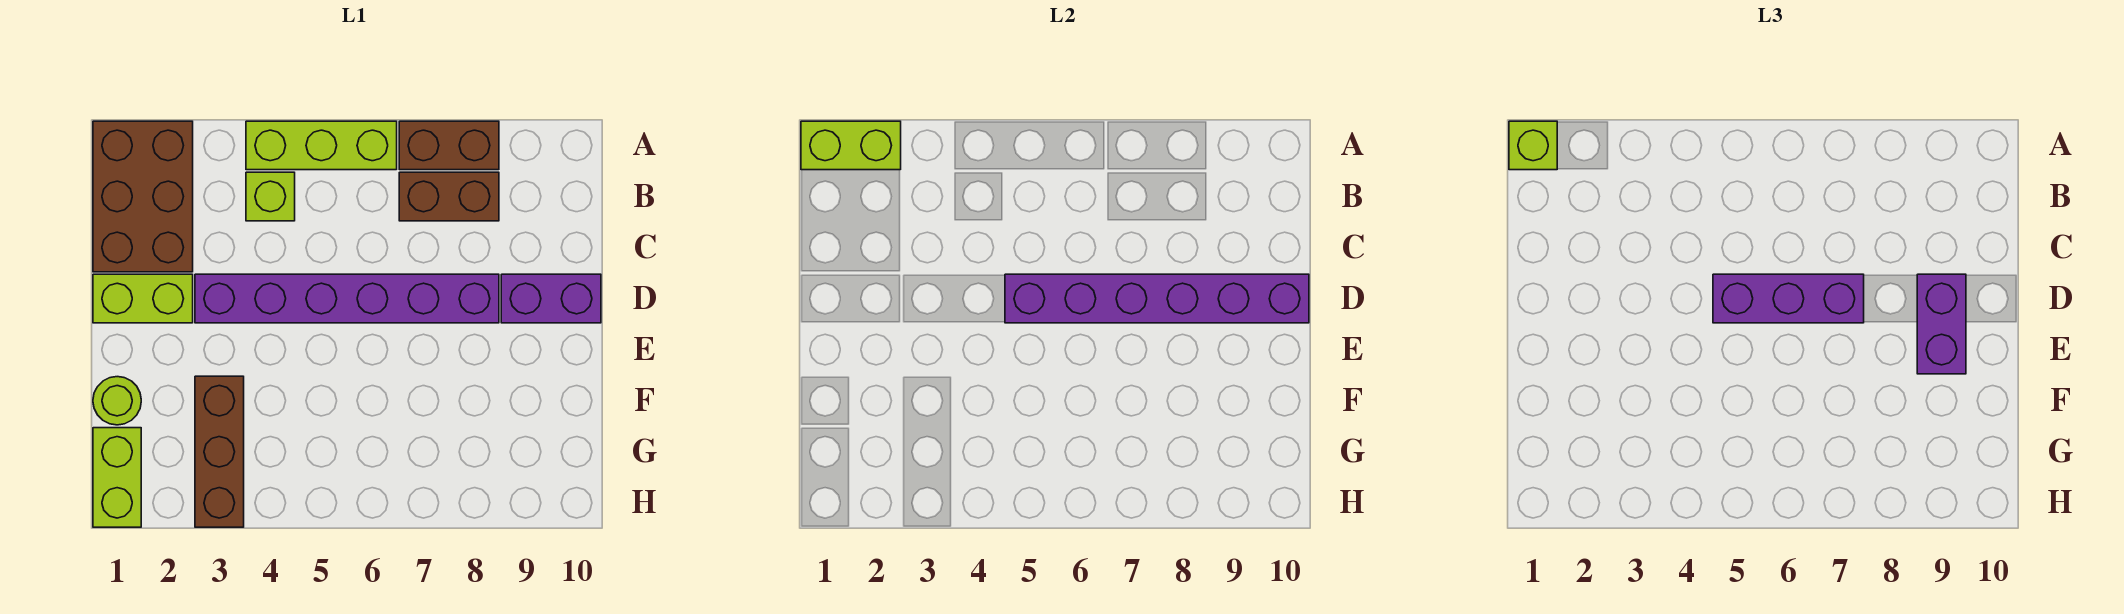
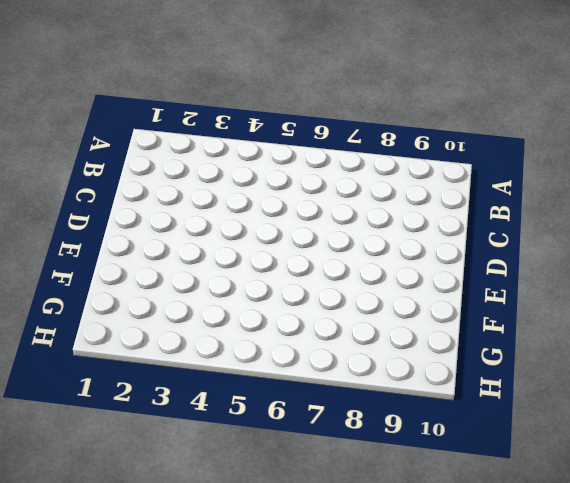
none -> brown brick A1:C2 level 1
none -> lime brick A4:A6 level 1
none -> brown brick A7:A8 level 1

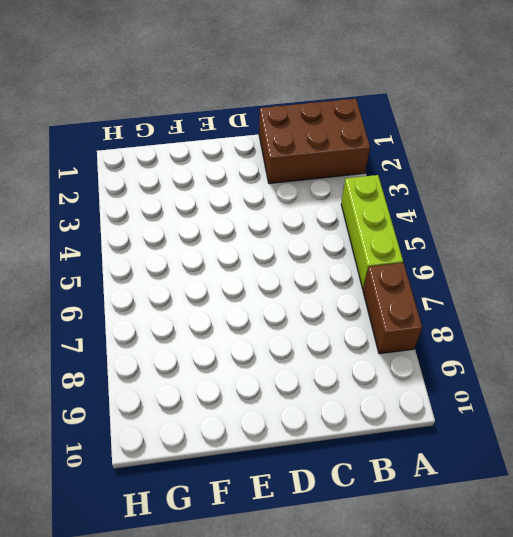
none -> lime brick B4 level 1
none -> brown brick B7:B8 level 1
none -> lime brick D1:D2 level 1

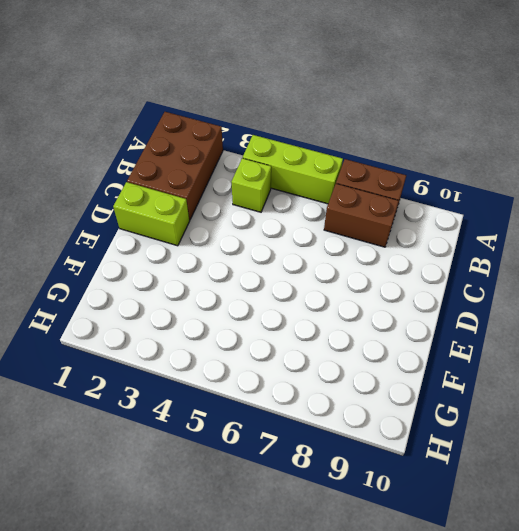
none -> purple brick D3:D8 level 1
none -> purple brick D9:D10 level 1
none -> lime round brick F1 level 1

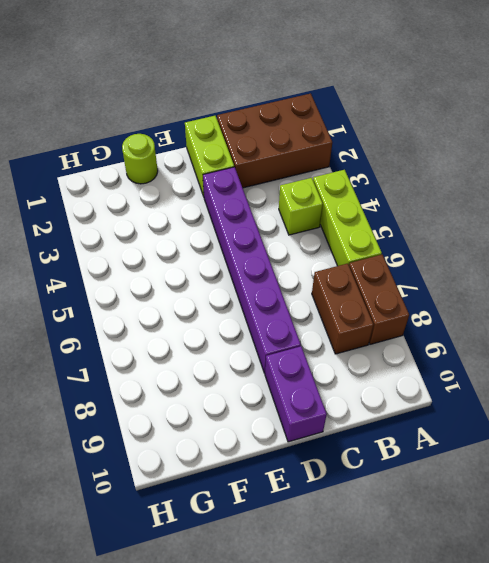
none -> brown brick F3:H3 level 1
none -> lime brick G1:H1 level 1
none -> lime brick A1:A2 level 2

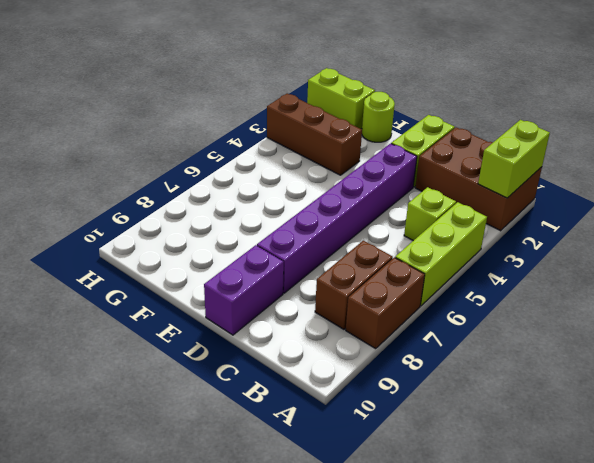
none -> purple brick D5:D10 level 2
none -> lime brick A1 level 3
none -> purple brick D5:D7 level 3

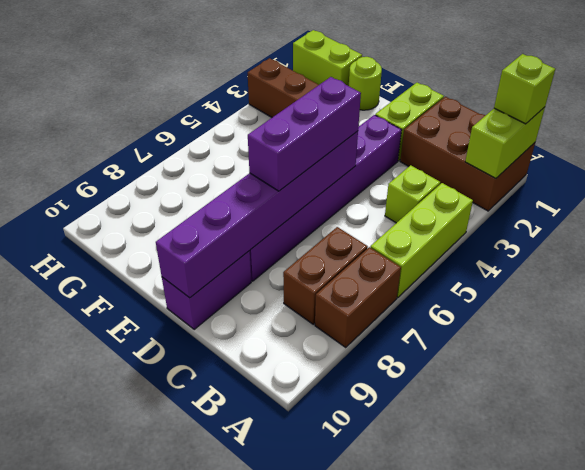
none -> purple brick D9:E9 level 3

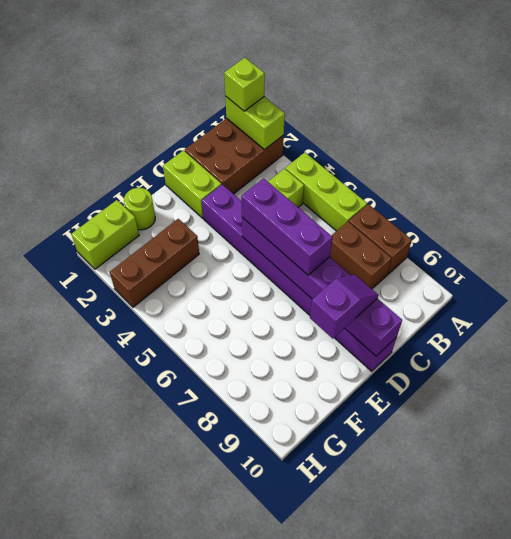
purple slope D9:E9 level 3 top E -> purple brick D9:E9 level 3

